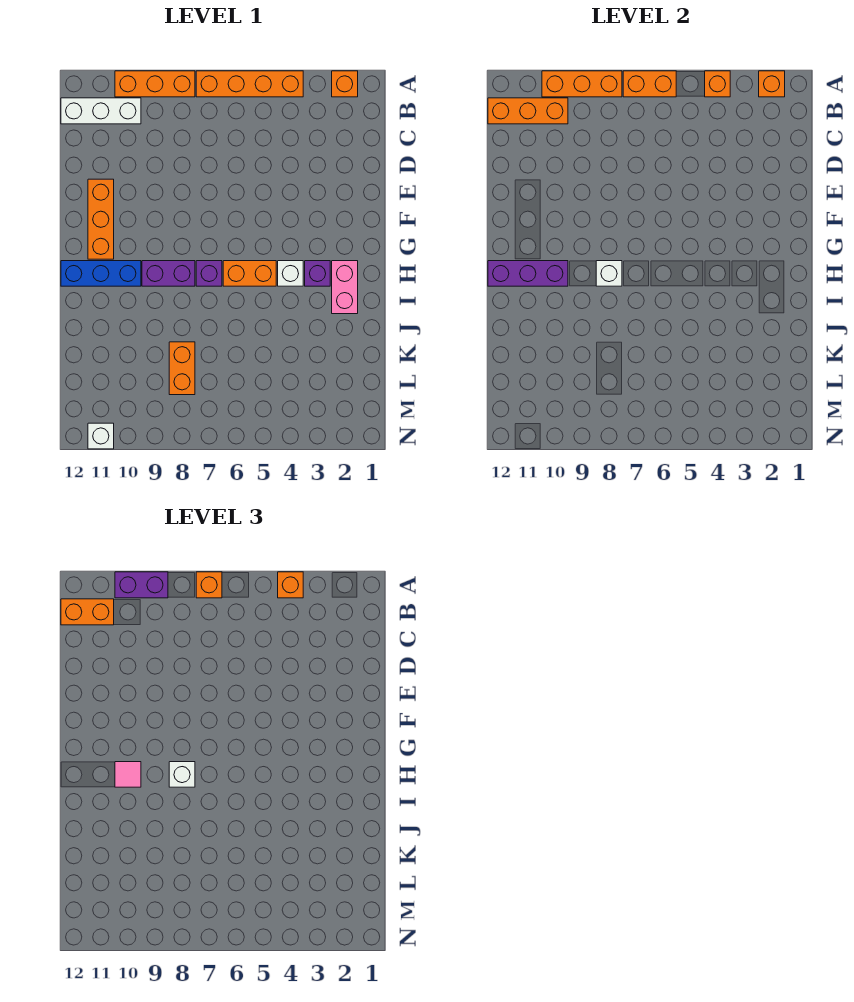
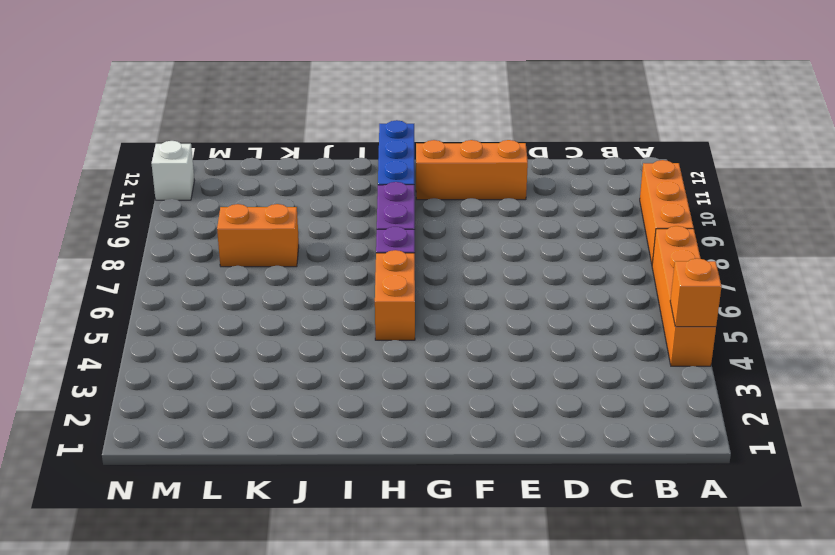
none -> orange brick A2 level 1
none -> white brick B10:B12 level 1
none -> pink brick H2:I2 level 1

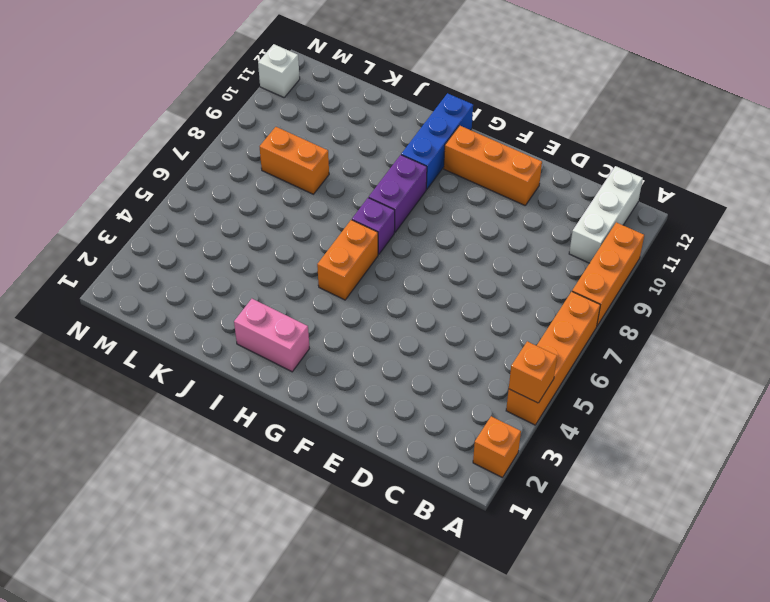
none -> purple brick H3 level 1
none -> white brick H4 level 1
none -> orange brick A2 level 2

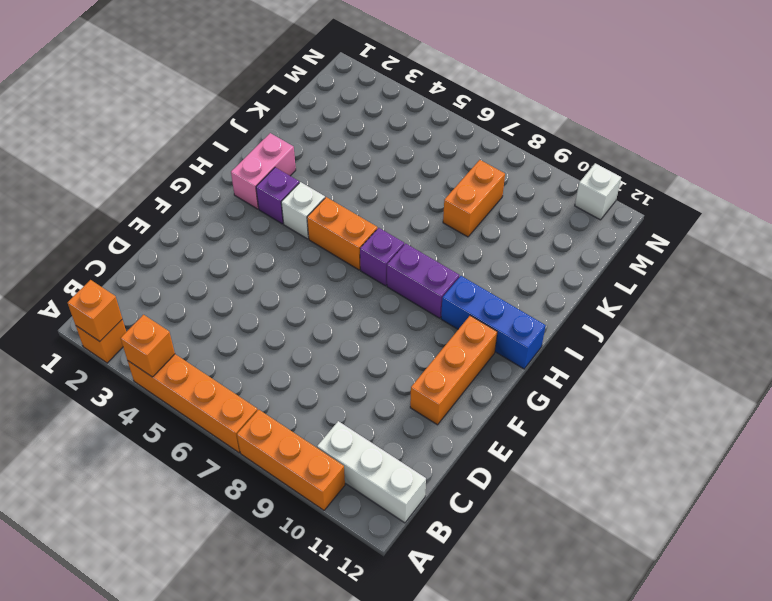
none -> orange brick A6:A7 level 2
none -> orange brick A8:A10 level 2
none -> orange brick B10:B12 level 2

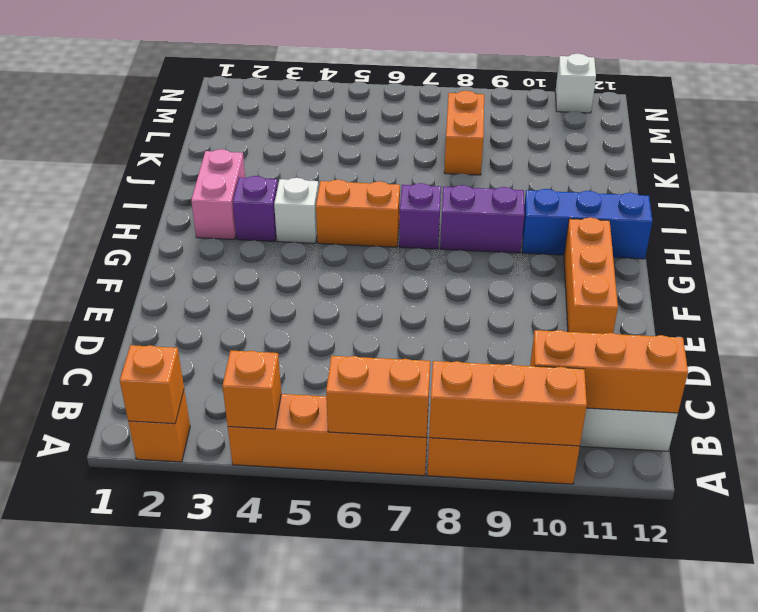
none -> white brick H8 level 2
none -> purple brick H10:H12 level 2
none -> orange brick A4 level 3

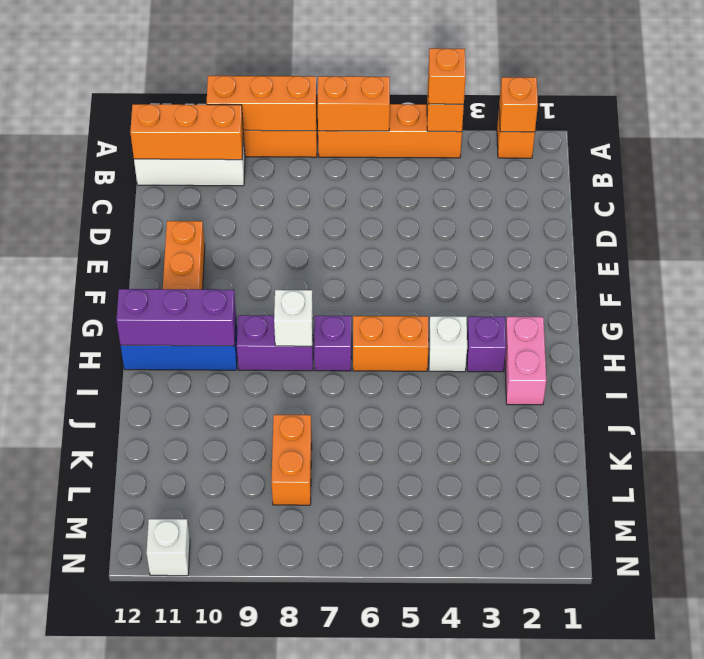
none -> orange brick A7 level 3
none -> purple brick A9:A10 level 3
none -> orange brick B11:B12 level 3

